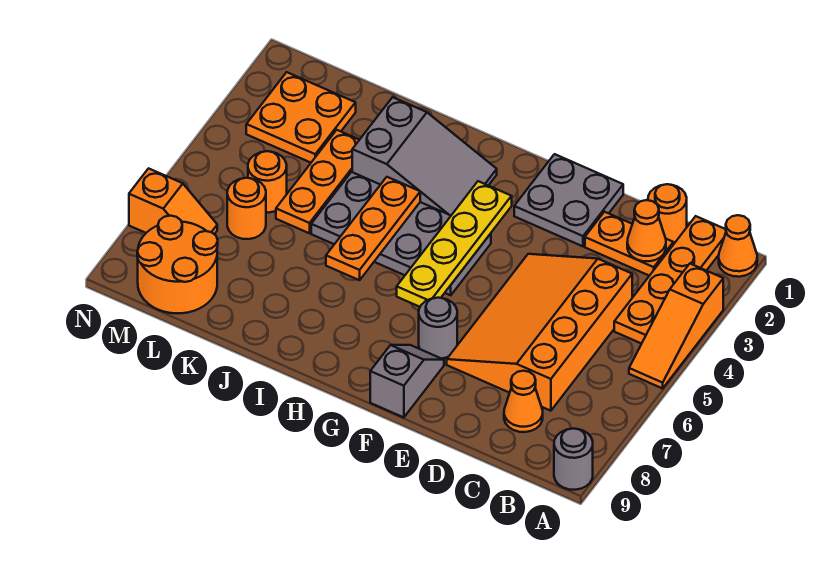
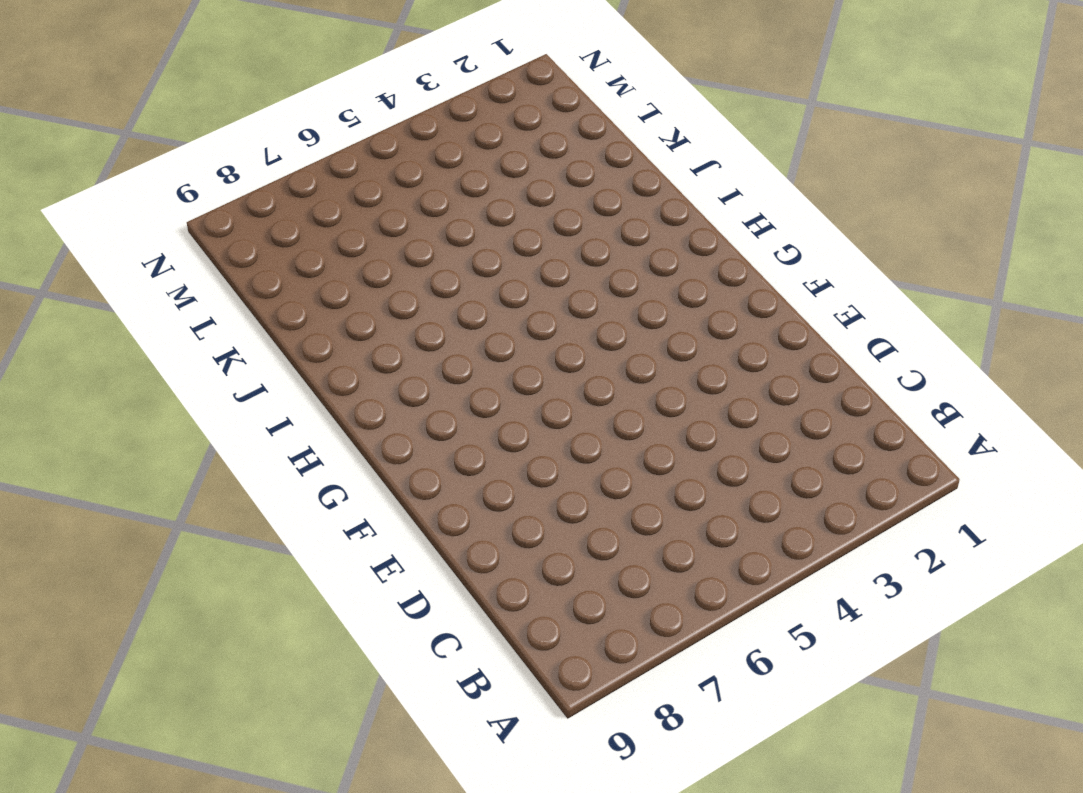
none -> orange cone A1 level 1
none -> orange slope A3:A5 level 1 top 3
none -> grey round brick A9 level 1

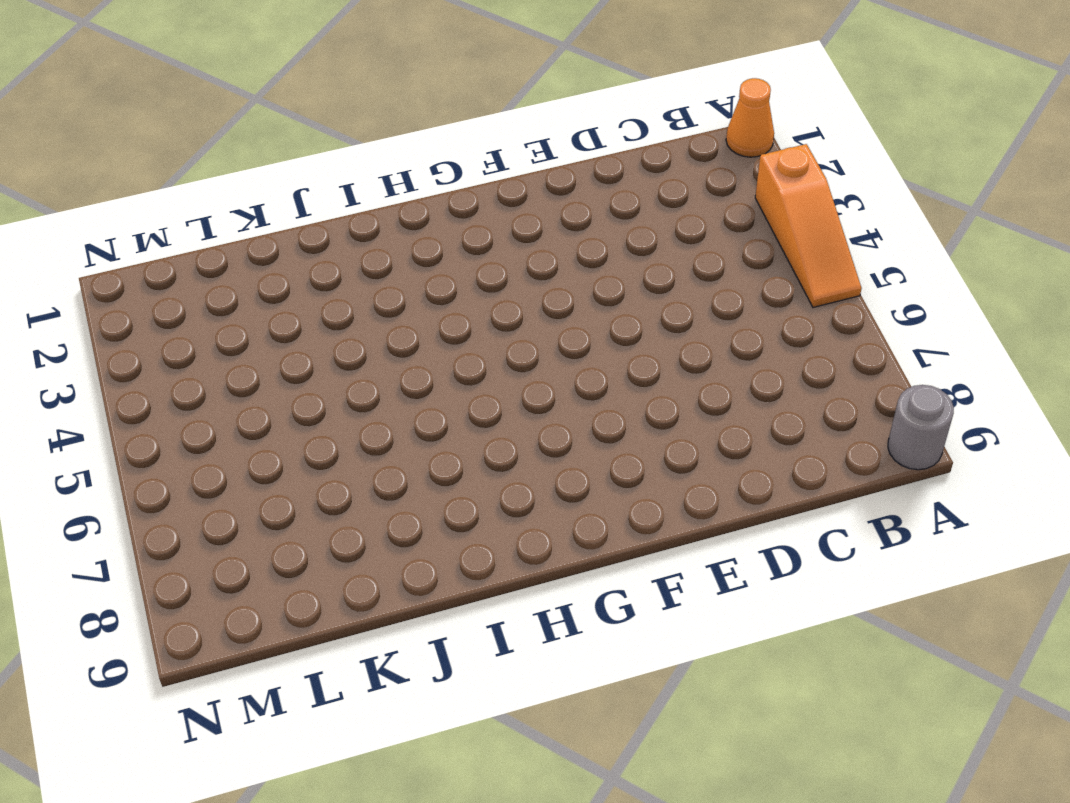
none -> orange plate B1:B4 level 1
none -> orange round brick C1 level 1
none -> orange plate C2:D2 level 1

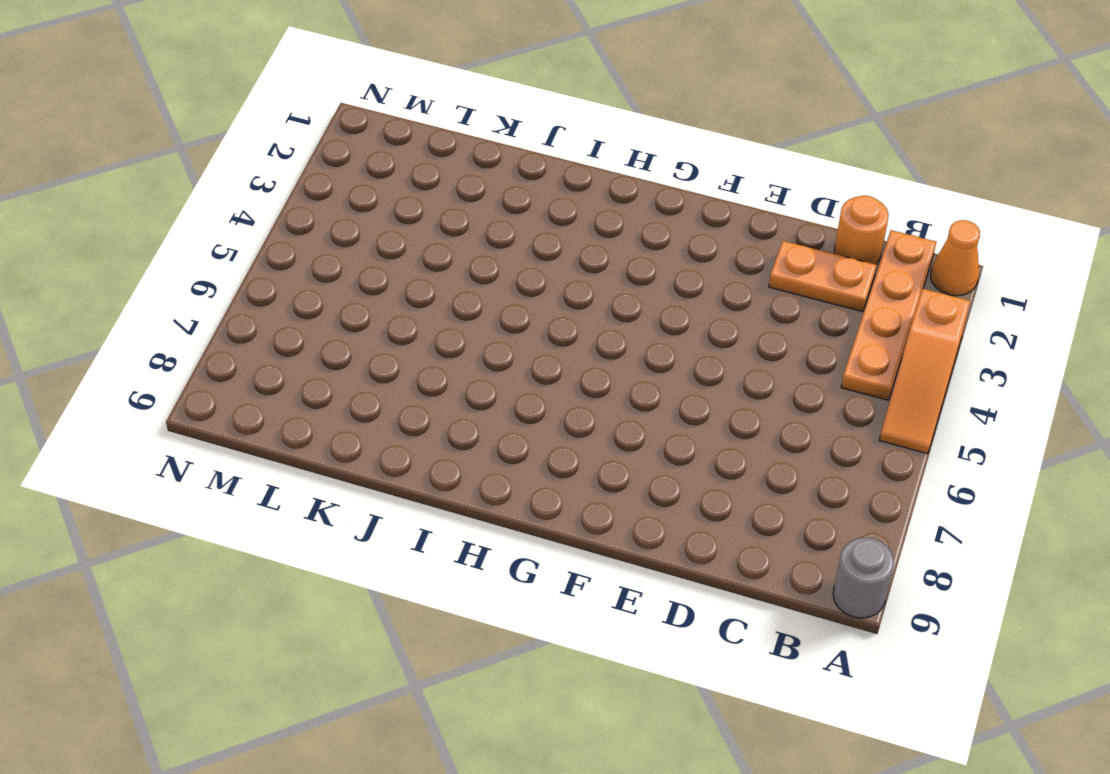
none -> orange slope C4:E7 level 1 top C
none -> orange cone C8 level 1
none -> grey plate E1:F2 level 1

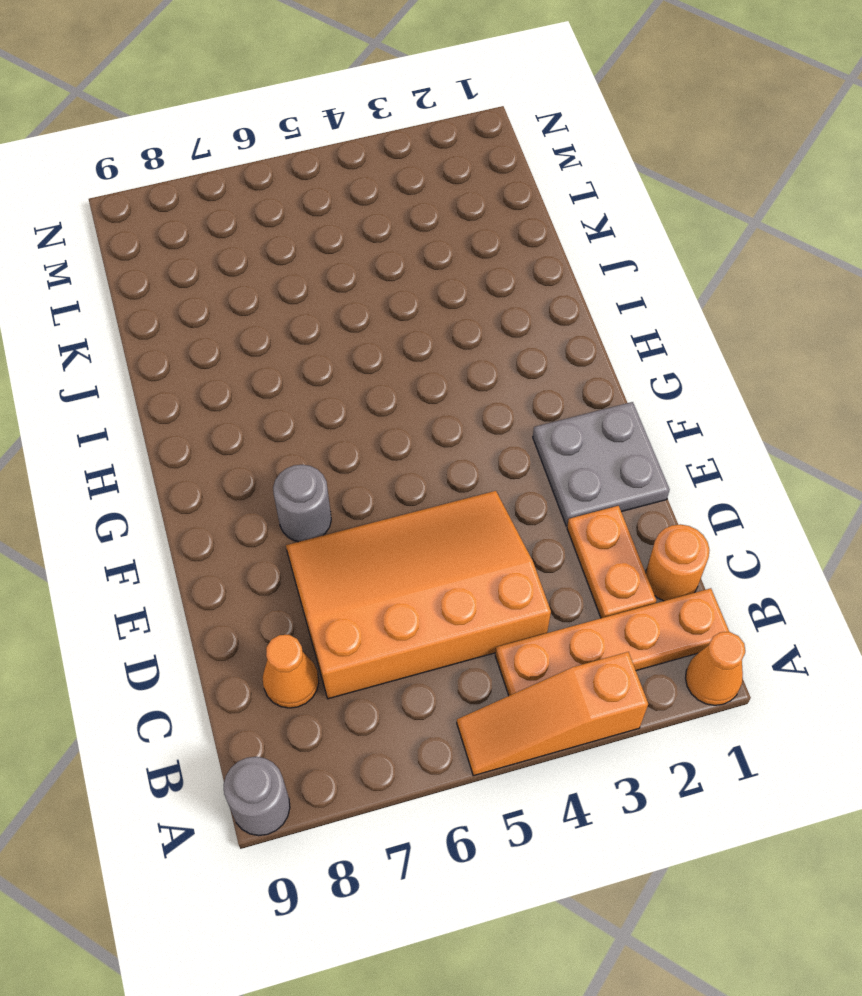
none -> grey slope F8:F9 level 1 top 9
none -> grey plate G4:J5 level 1
none -> grey slope H2:J3 level 1 top J

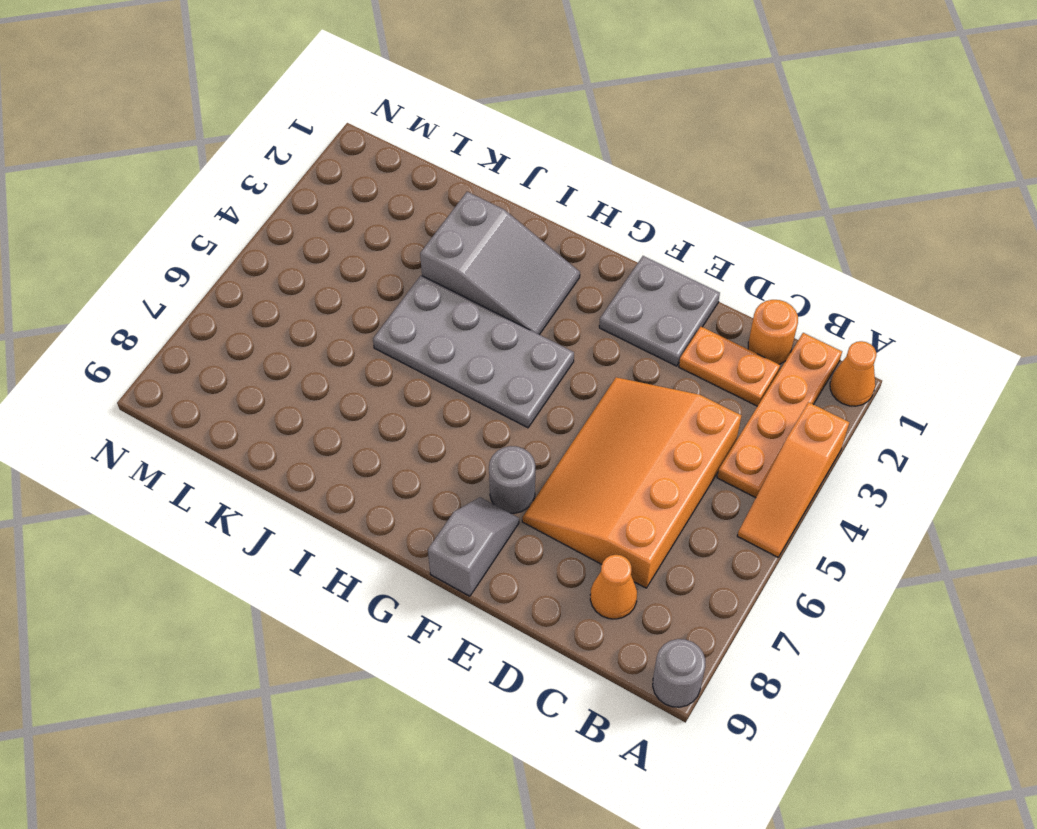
none -> orange plate K3:K5 level 1
none -> orange plate L2:M3 level 1
none -> orange round brick L5 level 1

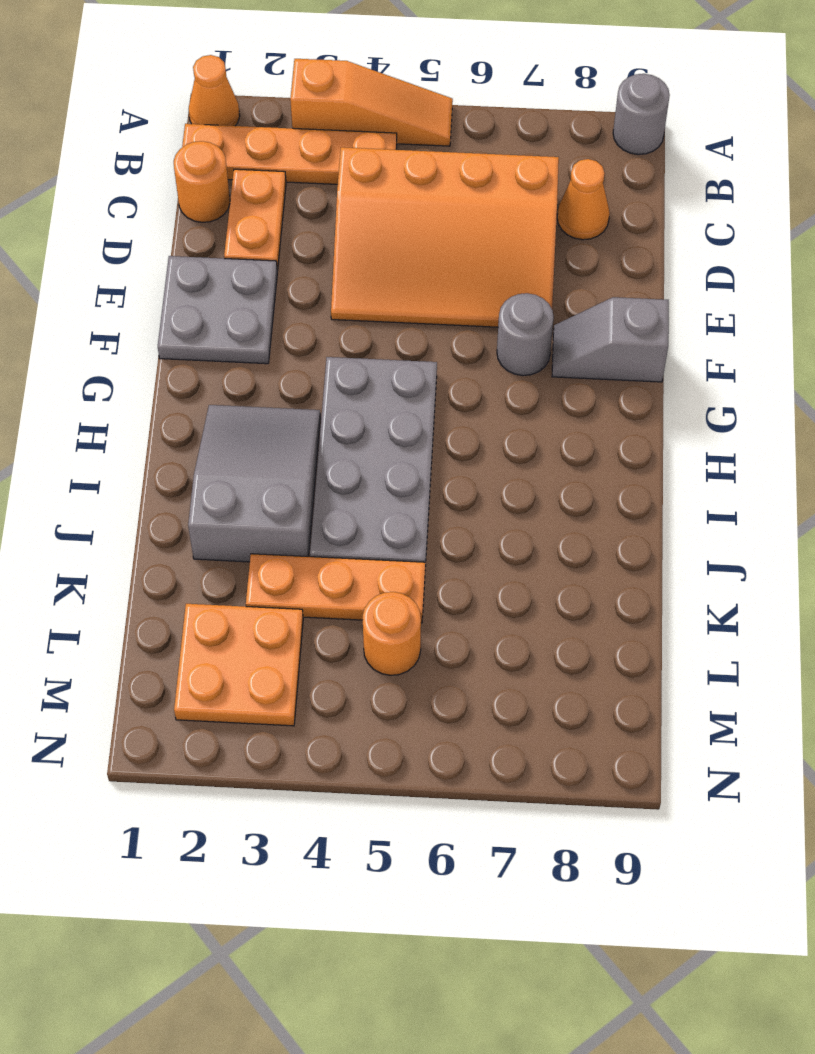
none -> orange round brick L6 level 1
none -> orange round brick L8:M9 level 1
none -> orange slope M7:N7 level 1 top N

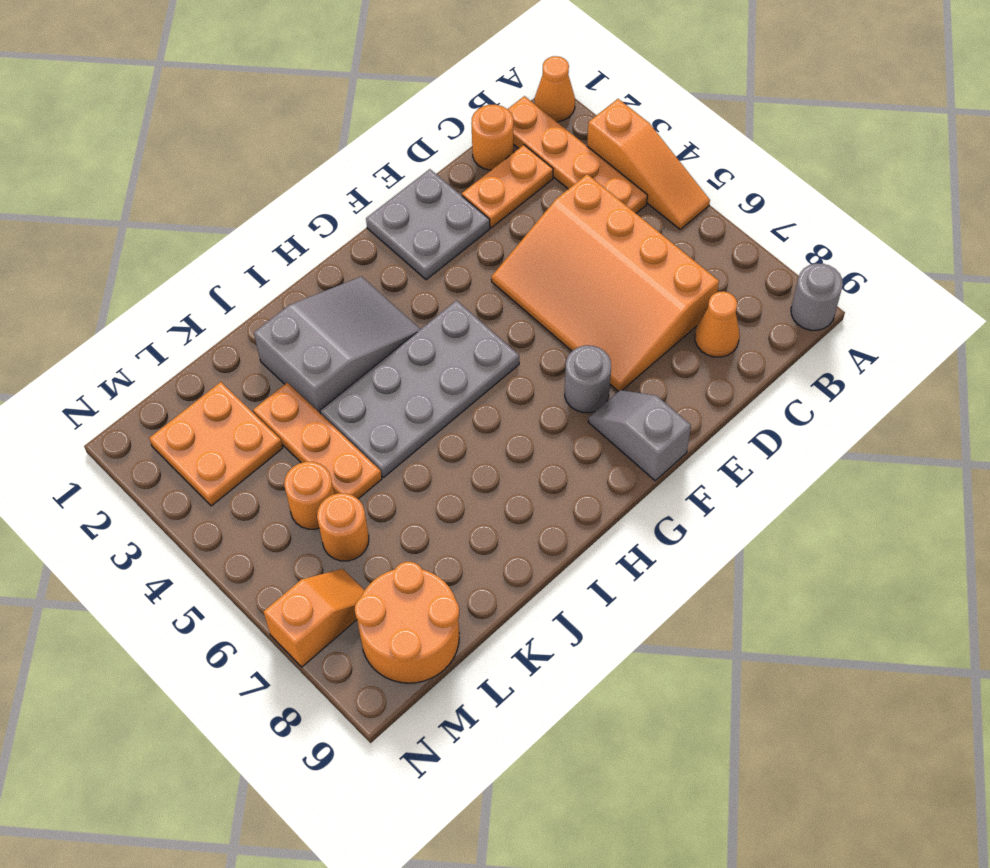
none -> orange cone C2 level 2
none -> yellow plate G3:G6 level 2
none -> orange plate I4:I6 level 2

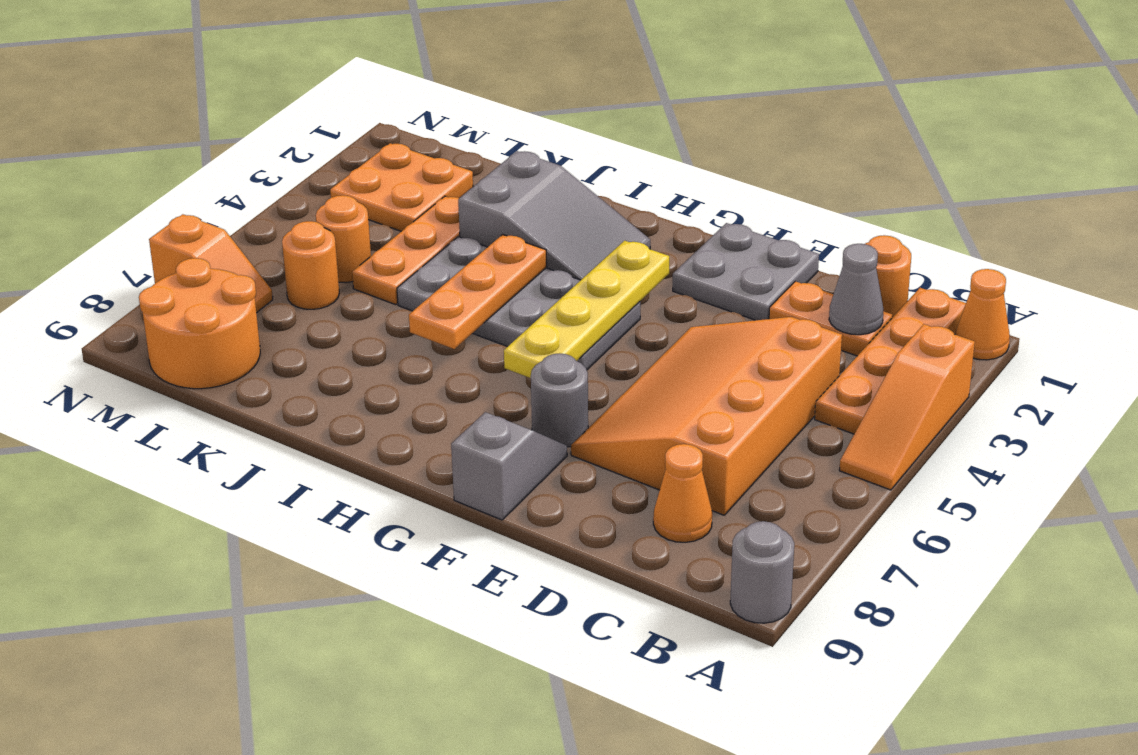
grey cone C2 level 2 -> orange cone C2 level 2

